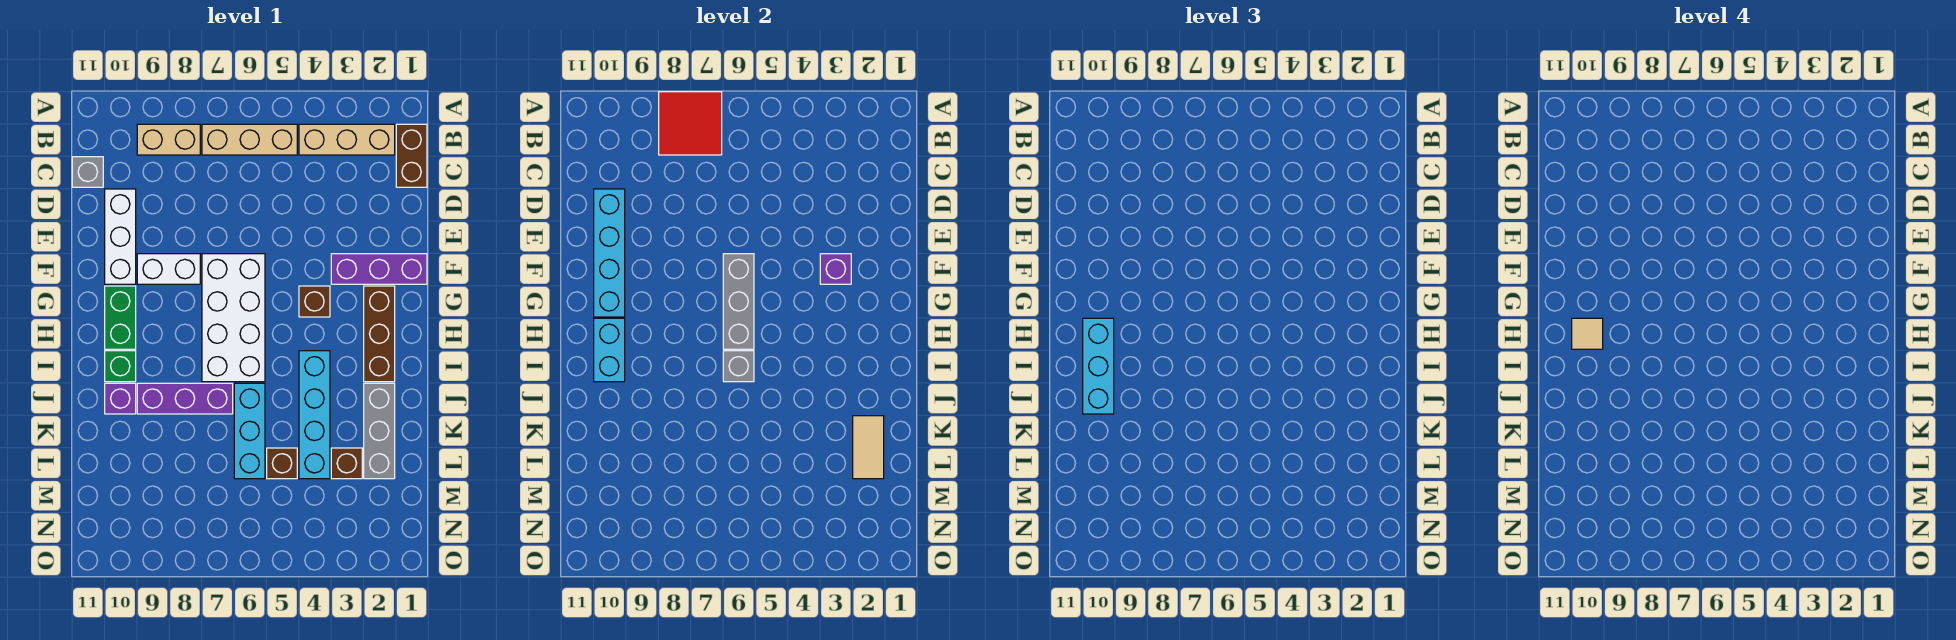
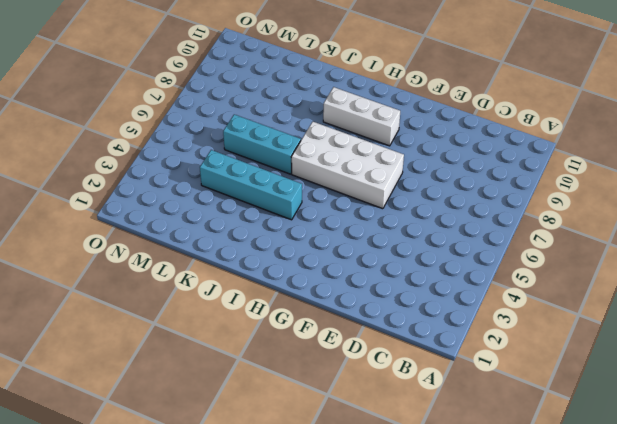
white brick G9:I9 level 1 -> white brick D10:F10 level 1
none -> brown brick B1:C1 level 1
none -> tan brick B2:B4 level 1
none -> tan brick B5:B7 level 1

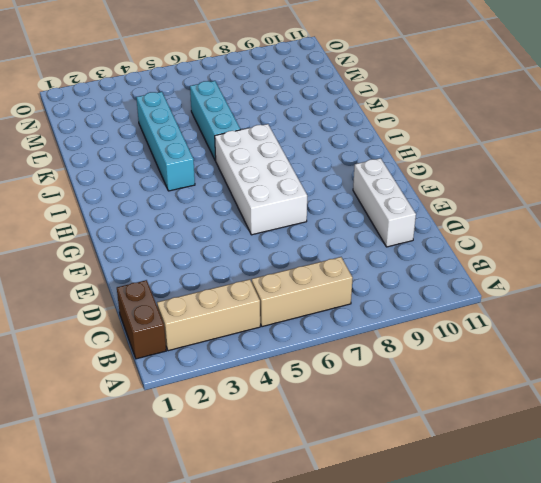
none -> tan brick B8:B9 level 1
none -> grey brick C11 level 1
none -> purple brick F1:F3 level 1

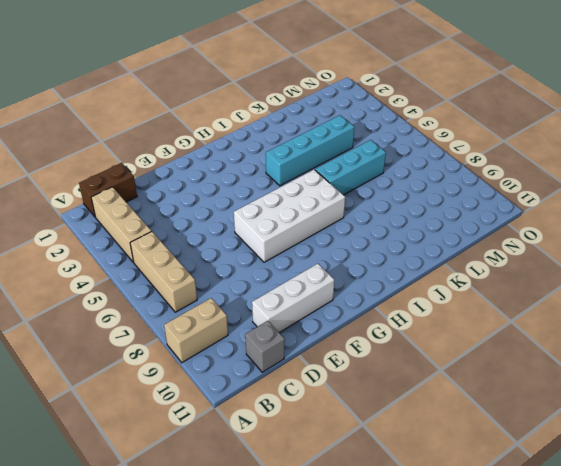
tan brick A9:B9 level 1 -> tan brick B8:B9 level 1
none -> purple brick F1:F3 level 1
none -> white brick F8:F9 level 1
none -> brown brick G2:I2 level 1

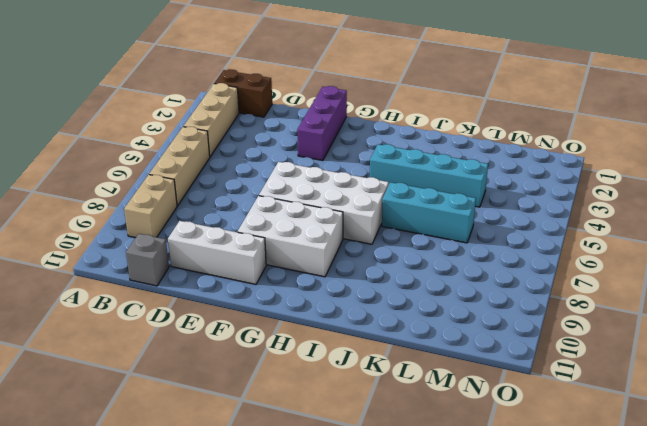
white brick F8:H9 level 1 -> white brick F8:F9 level 1
none -> brown brick G2:I2 level 1
none -> brown brick G4 level 1
none -> green brick G10:H10 level 1

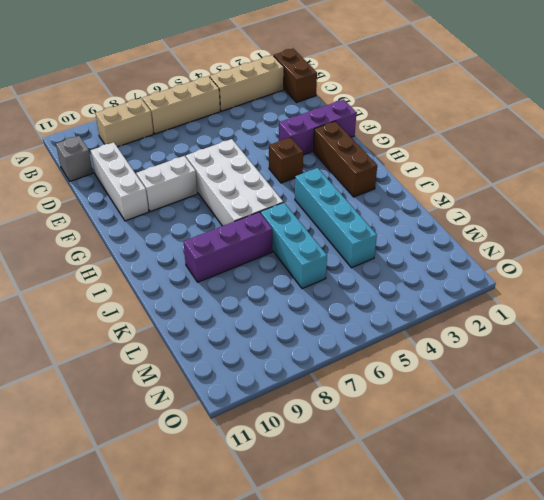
none -> green brick G10:H10 level 1
none -> green brick I10 level 1
none -> grey brick J2:L2 level 1

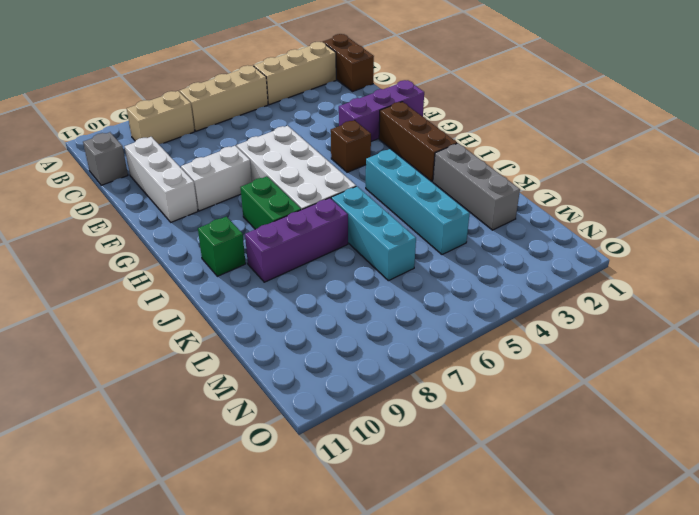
green brick H8:I8 level 1 -> green brick G10:H10 level 1
none -> purple brick J10 level 1
none -> brown brick L3 level 1
none -> brown brick L5 level 1

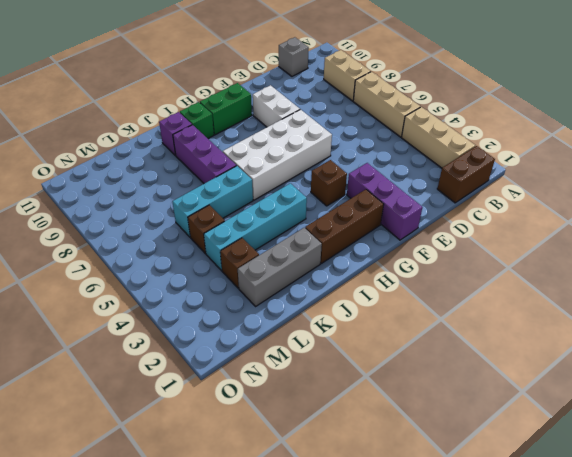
none -> white brick D10:F10 level 1
none -> red tile A7:B8 level 2
none -> cyan brick D10:G10 level 2

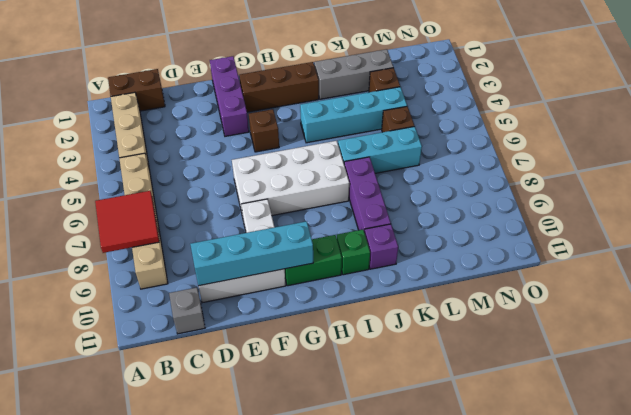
none -> purple brick F3 level 2
none -> grey brick F6:H6 level 2
none -> cyan brick H10:I10 level 2

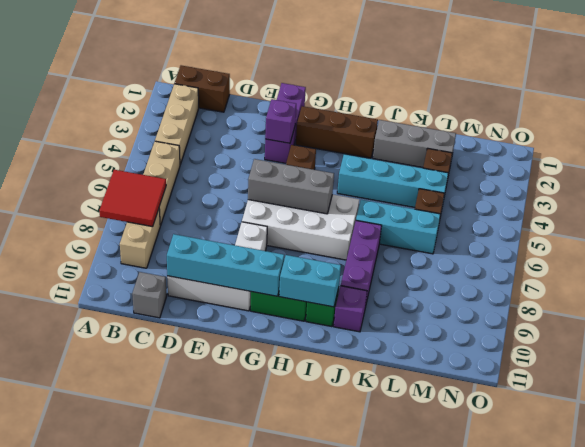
none -> grey brick I6 level 2
none -> tan tile K2:L2 level 2
none -> cyan brick H10:J10 level 3

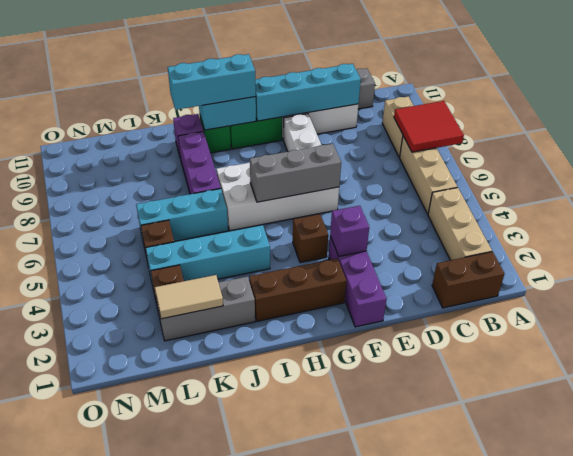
none -> grey brick I6 level 2
none -> tan tile H10 level 4

